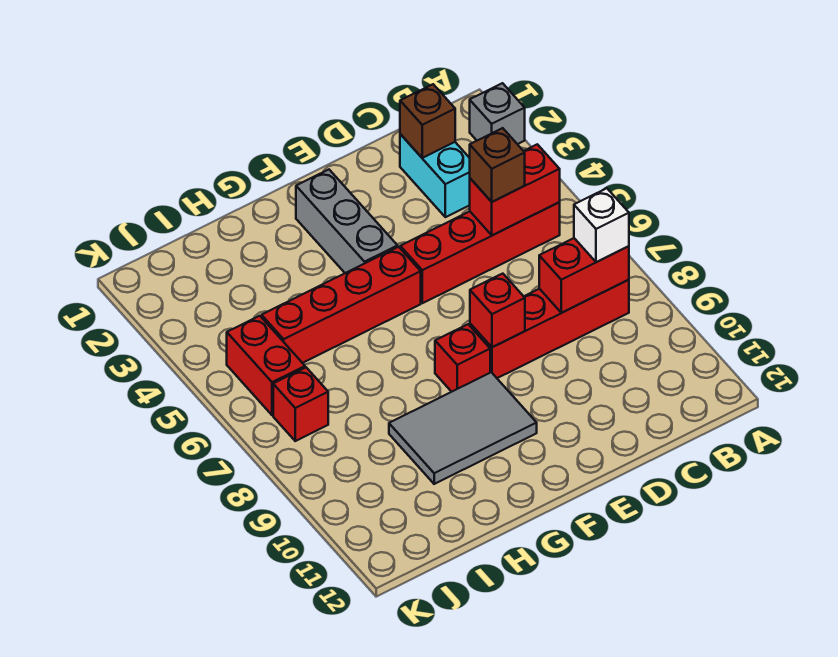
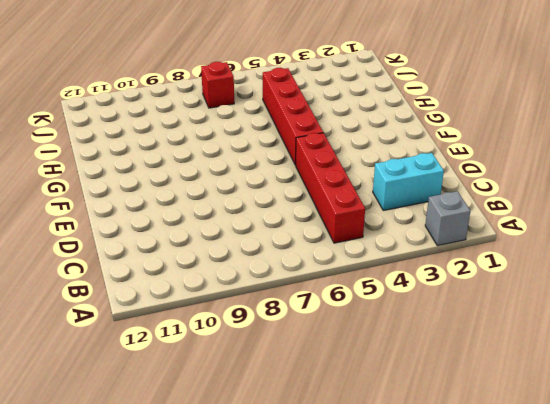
none -> red brick B8:E8 level 1
none -> grey brick F2:F4 level 1
none -> red brick F8 level 1

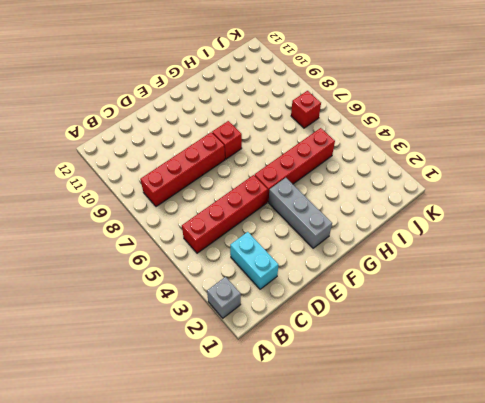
none -> grey tile F9:H10 level 1
none -> red brick J5:J6 level 1
none -> red brick B5:C5 level 2

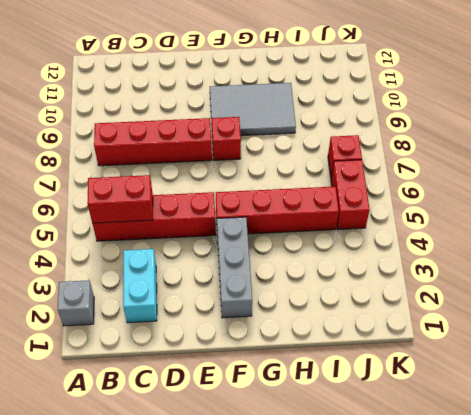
none -> red brick B8:C8 level 2
none -> brown brick C2 level 2
none -> red brick E8 level 2

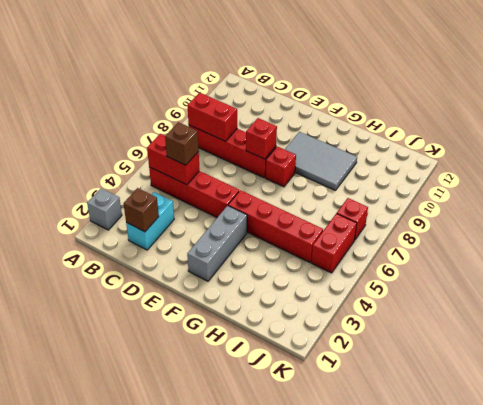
none -> white brick B8 level 3

